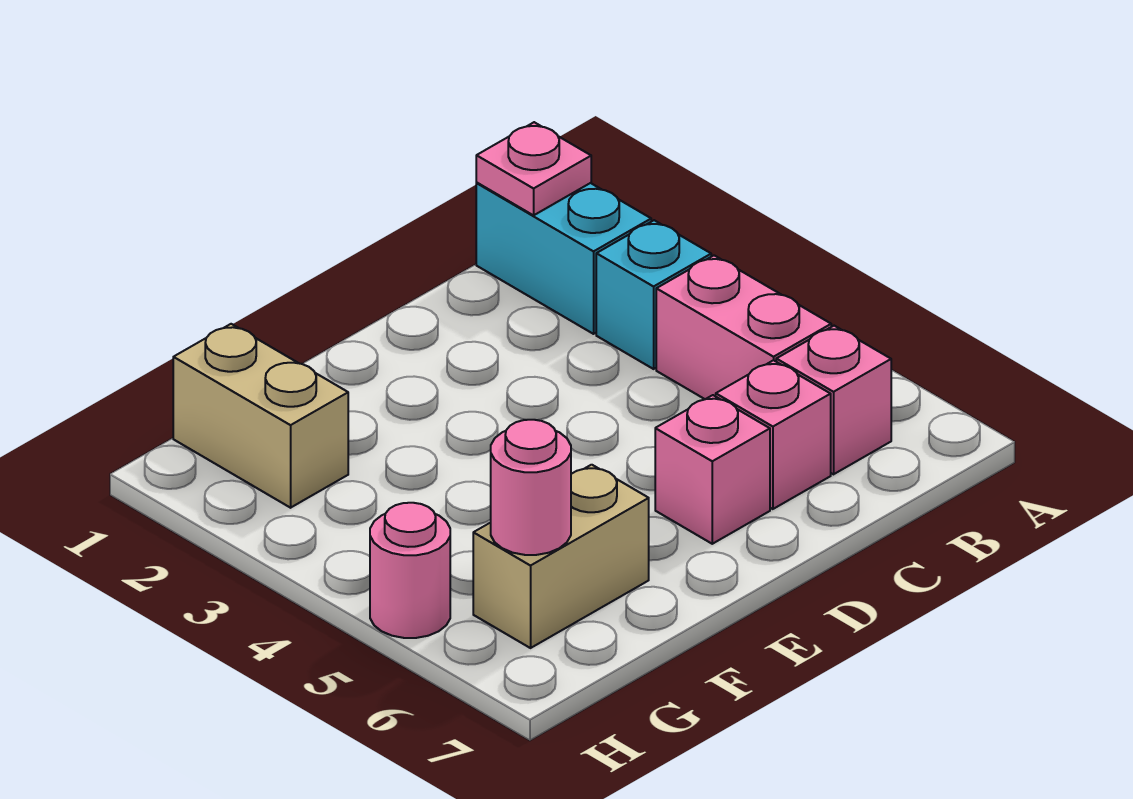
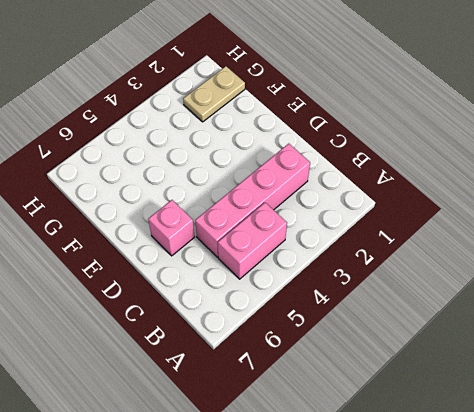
pink brick C2:C5 level 1 -> none
tan plate G1:G2 level 1 -> tan brick G1:G2 level 1
none -> cyan brick B1:B2 level 1
none -> cyan brick B3 level 1

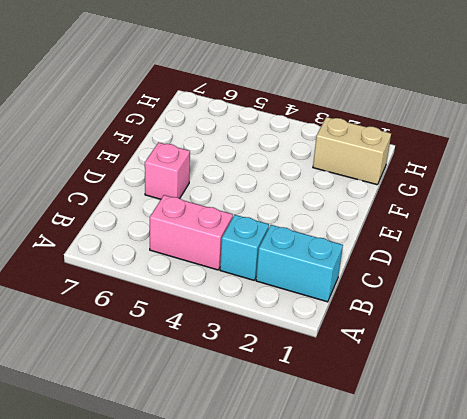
none -> pink brick B6 level 1
none -> pink brick C6 level 1

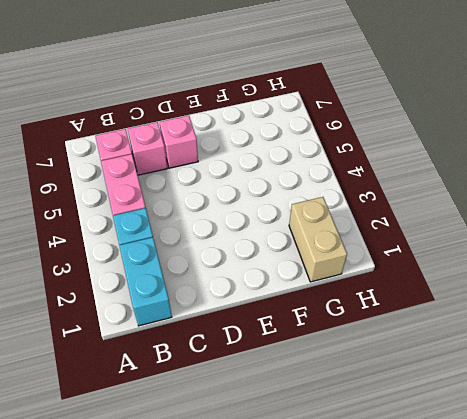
none -> tan brick F6:G6 level 1
none -> pink round brick H5 level 1

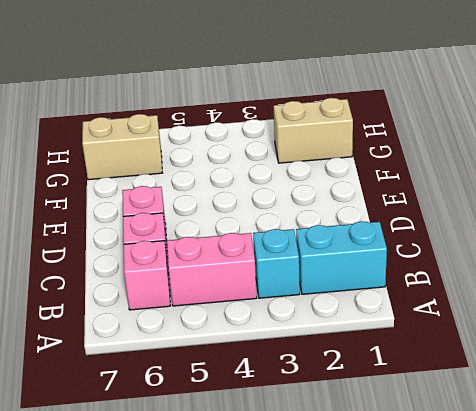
tan brick G6:G7 level 1 -> tan brick F6:G6 level 1
none -> pink round brick H5 level 1
none -> pink plate B1 level 2

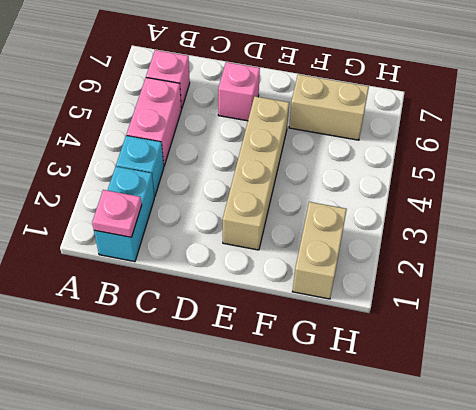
tan brick E2:E5 level 1 -> none
none -> pink brick C6 level 1
none -> pink round brick H5 level 1

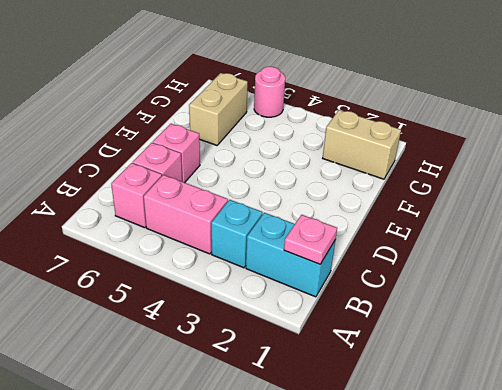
none -> pink round brick G6 level 2

